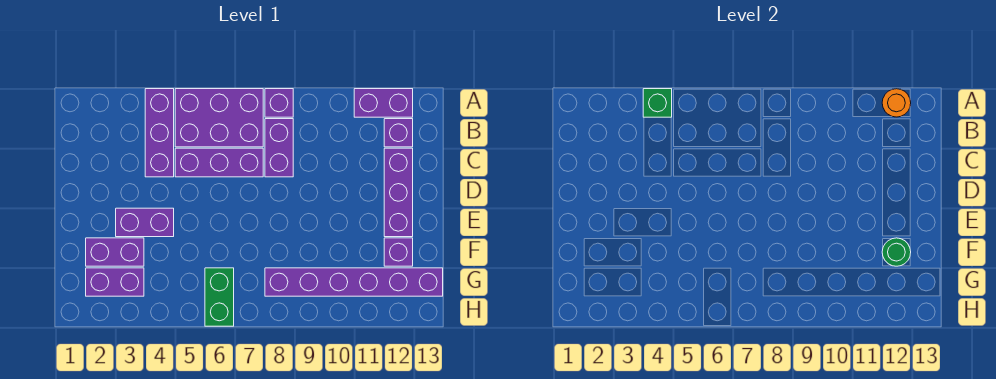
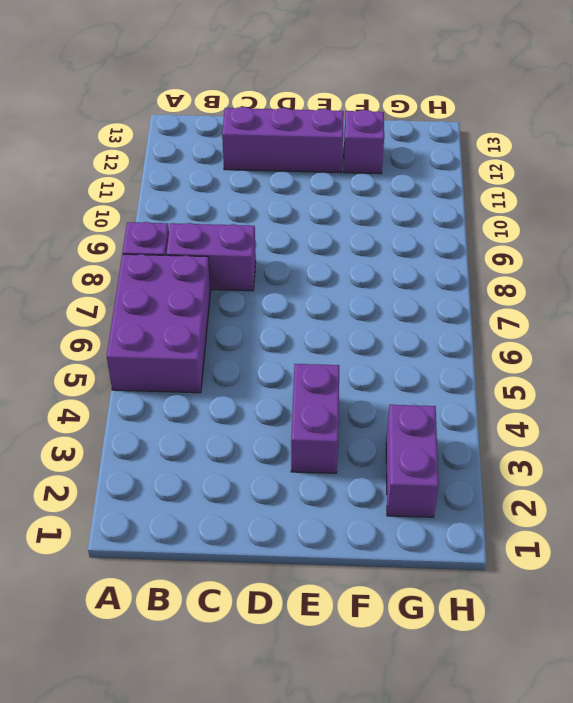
none -> purple brick A4:C4 level 1
none -> purple brick A11:A12 level 1
none -> purple brick B12 level 1

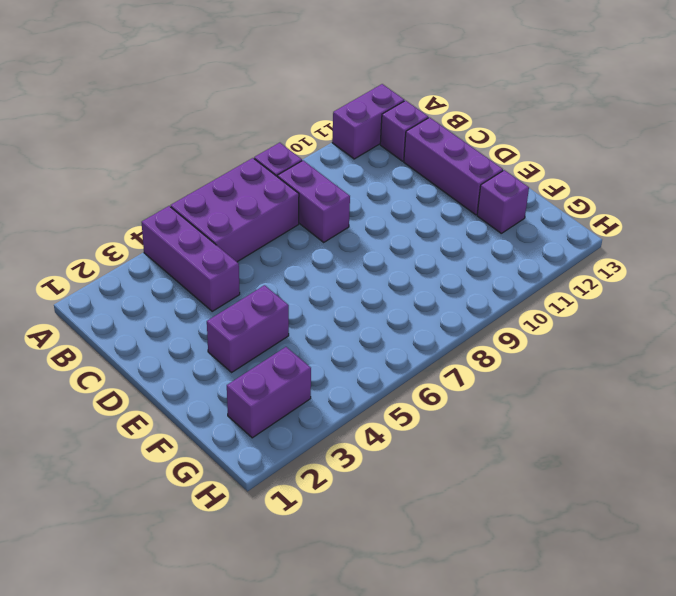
none -> purple brick C5:C7 level 1
none -> purple brick F2:F3 level 1
none -> green brick G6:H6 level 1

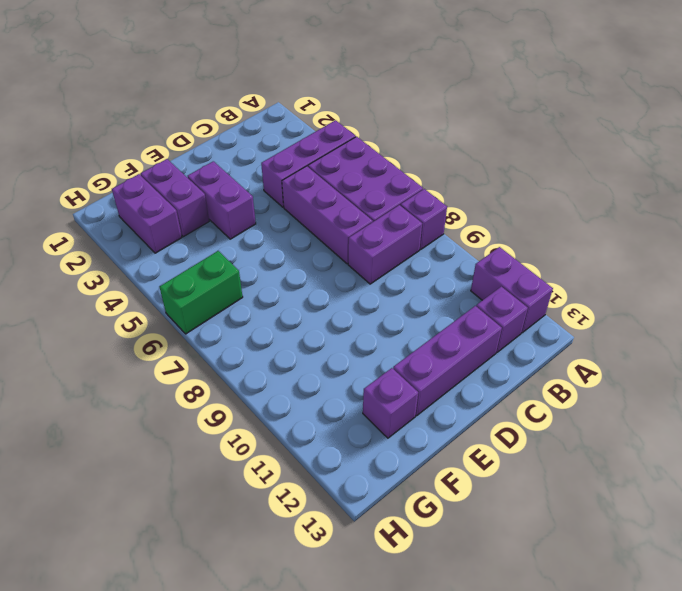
none -> purple brick G8:G13 level 1
none -> green brick A4 level 2
none -> orange round brick A12 level 2

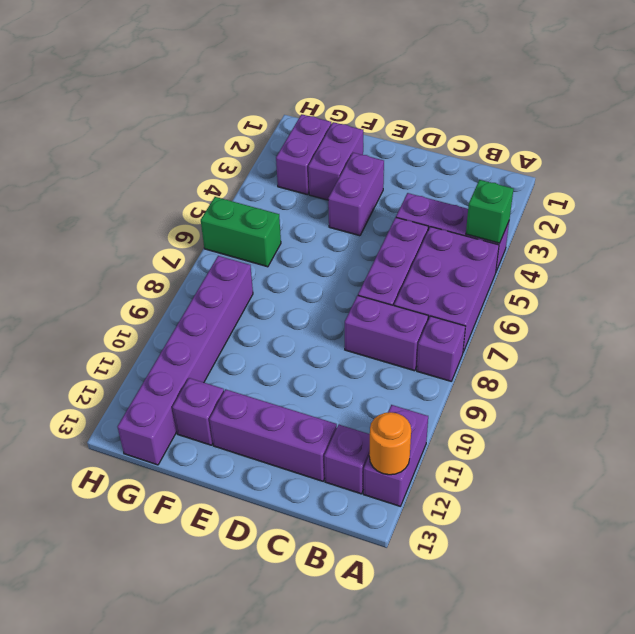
none -> green round brick F12 level 2

